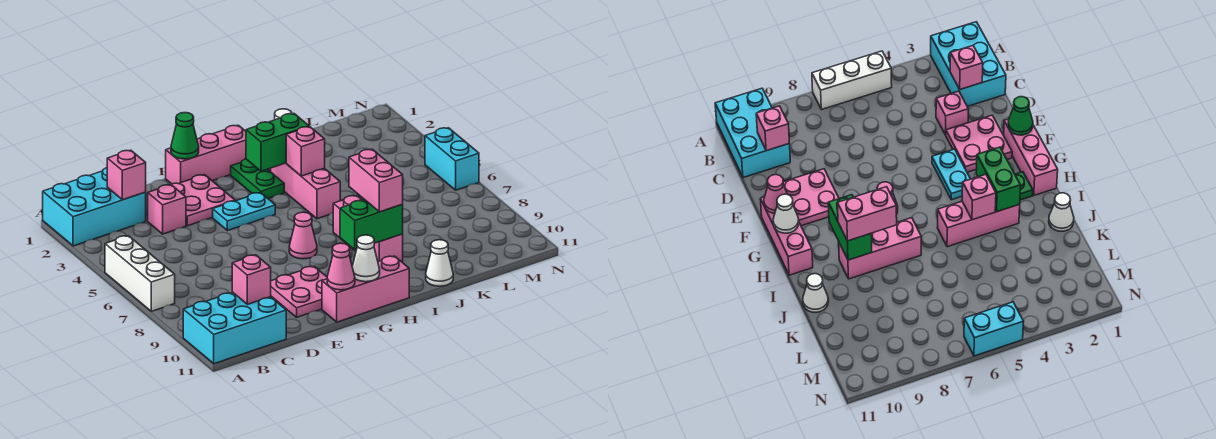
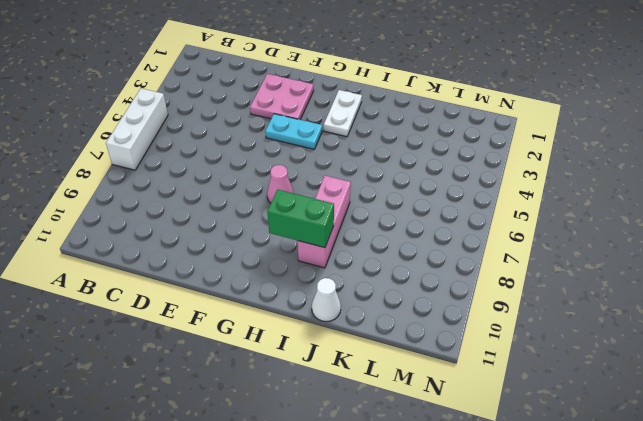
white plate H2:H3 level 1 -> green plate H2:H3 level 1
none -> cyan brick A1:C2 level 1
none -> cyan brick A10:C11 level 1
none -> pink brick D3 level 1

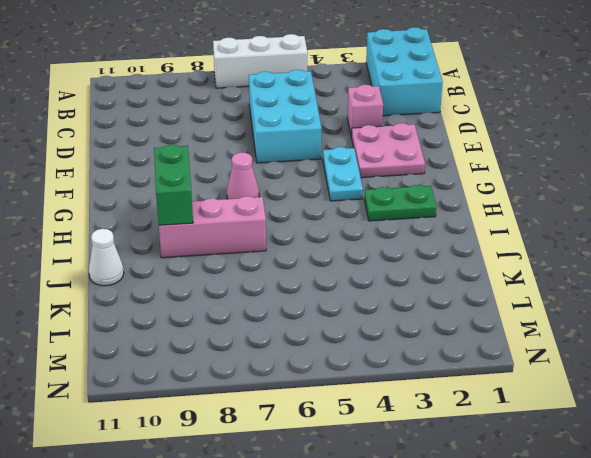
cyan brick C5:E6 level 1 -> cyan brick A10:C11 level 1
none -> pink plate E9:F10 level 1
none -> pink brick F1:H1 level 1
none -> pink brick F11:H11 level 1

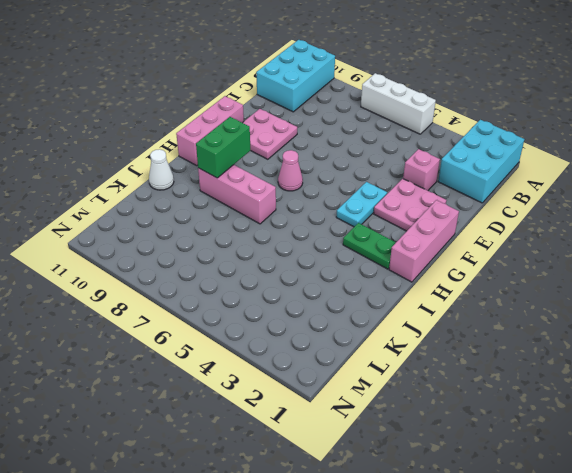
none -> pink brick I3:I5 level 1
none -> white cone J1 level 1
none -> cyan brick N5:N6 level 1

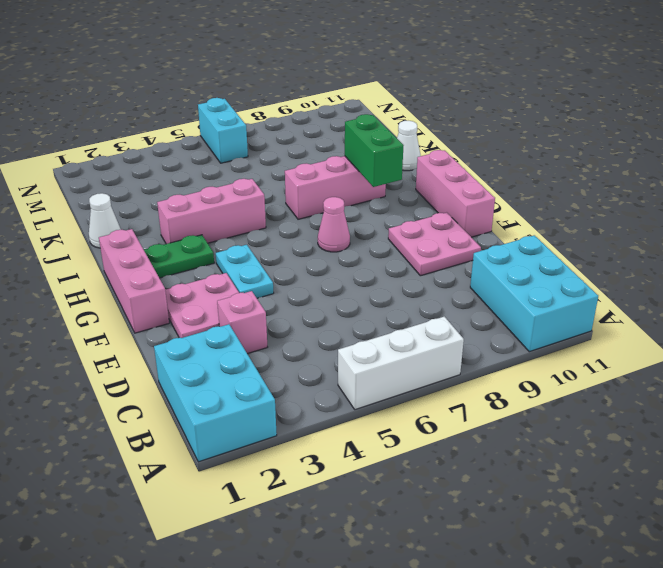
cyan brick M6:N6 level 1 -> cyan brick N5:N6 level 1
none -> pink brick C2 level 2
none -> pink brick C10 level 2
none -> green cone F1 level 2

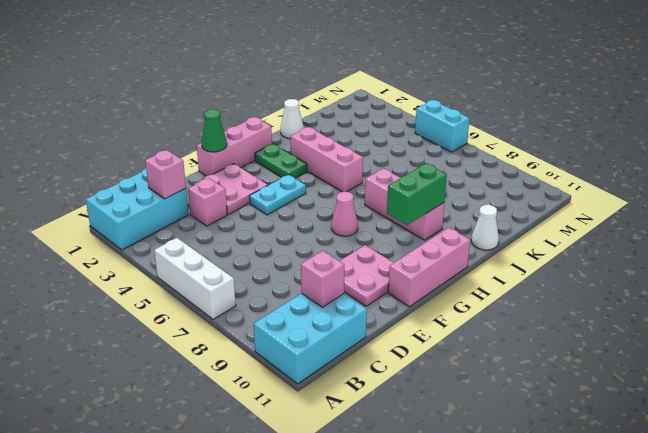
none -> pink cone F11 level 2
none -> white cone G11 level 2
none -> green brick H3:I3 level 2

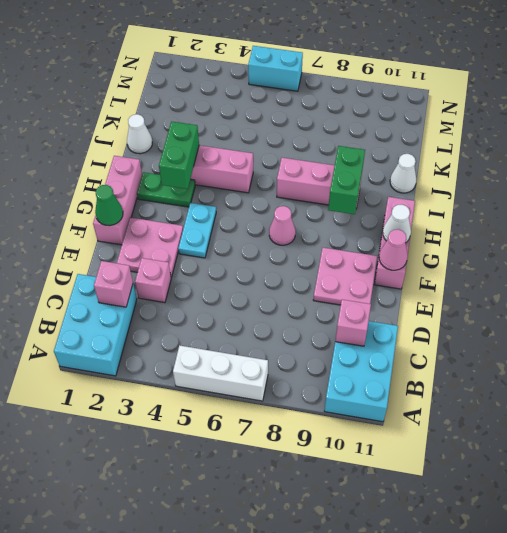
none -> pink brick I4 level 2
none -> pink brick I8:I9 level 3

